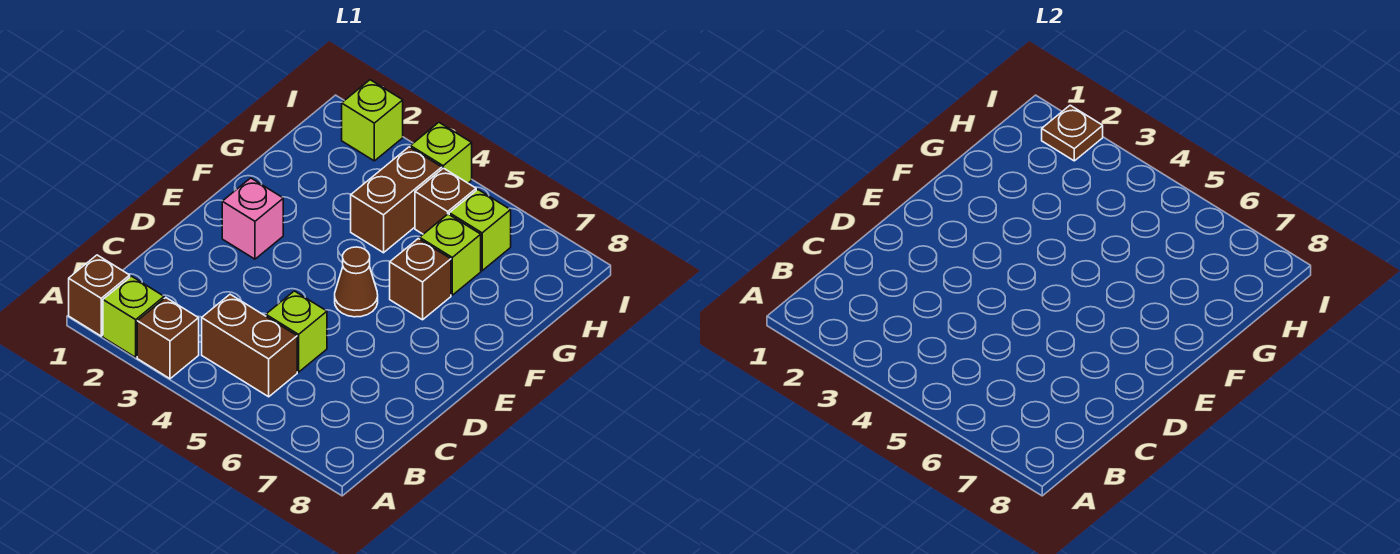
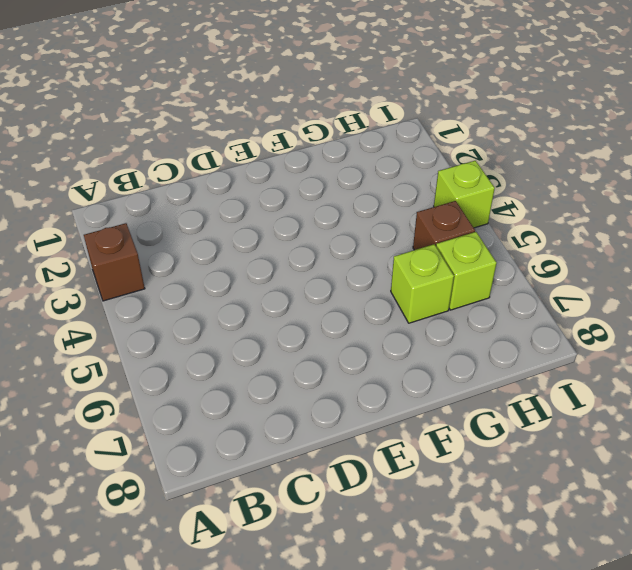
none -> brown brick A1 level 1
none -> lime brick A2 level 1
none -> brown brick B4:B5 level 1

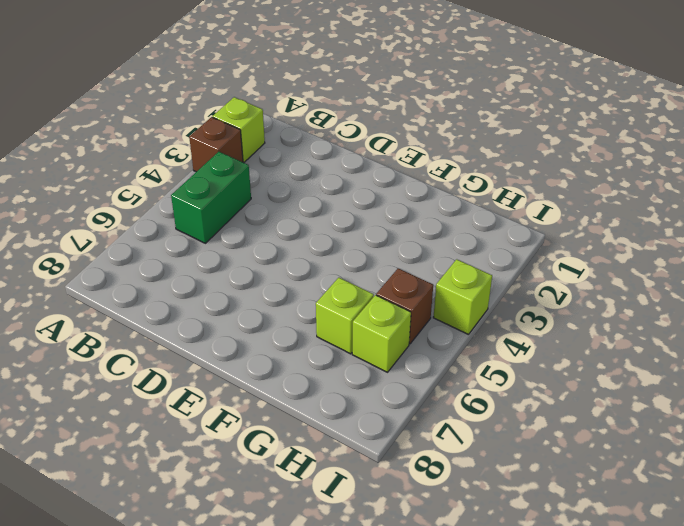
green brick B4:B5 level 1 -> brown brick B4:B5 level 1
none -> brown brick A1 level 1
none -> lime brick C5 level 1
none -> pink brick E2 level 1

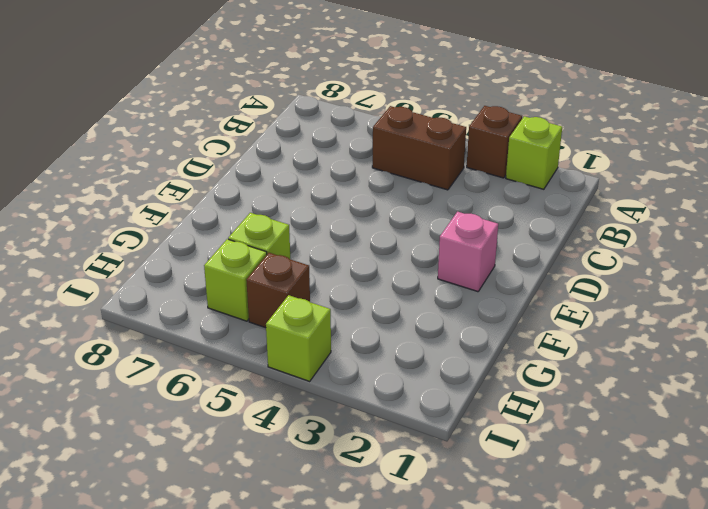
none -> brown brick A1 level 1
none -> lime brick C5 level 1
none -> brown cone E5 level 1

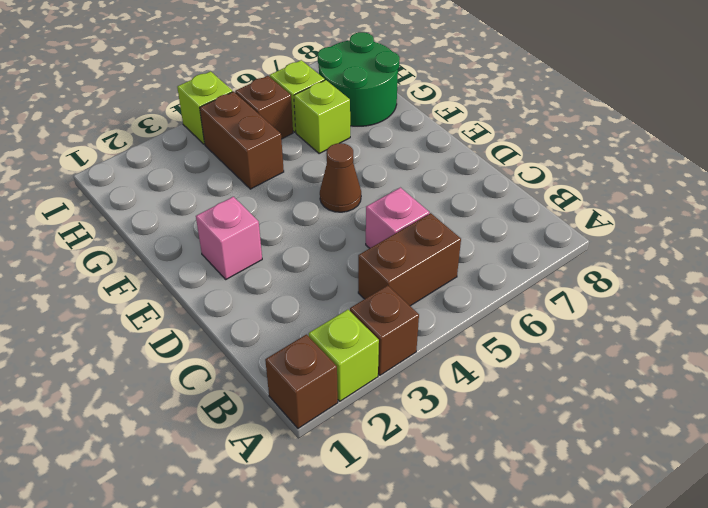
pink brick C5 level 1 -> lime brick C5 level 1
green round brick G7:H8 level 1 -> none
none -> brown brick F6 level 1
none -> lime brick I2 level 1
none -> brown plate I2 level 2

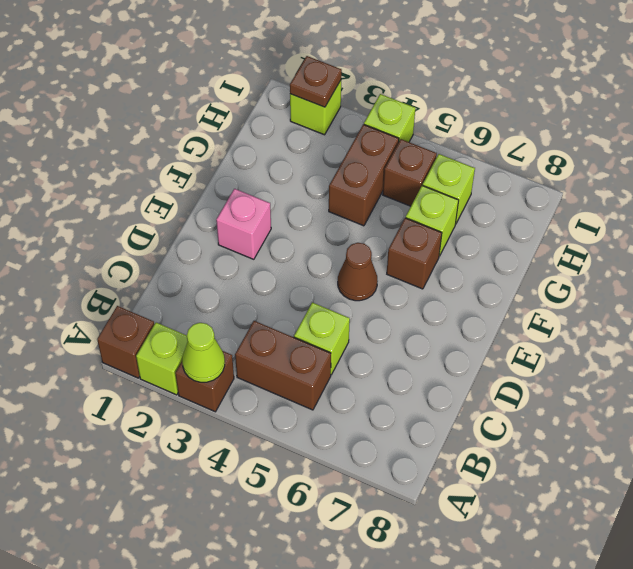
lime cone A3 level 2 -> none

